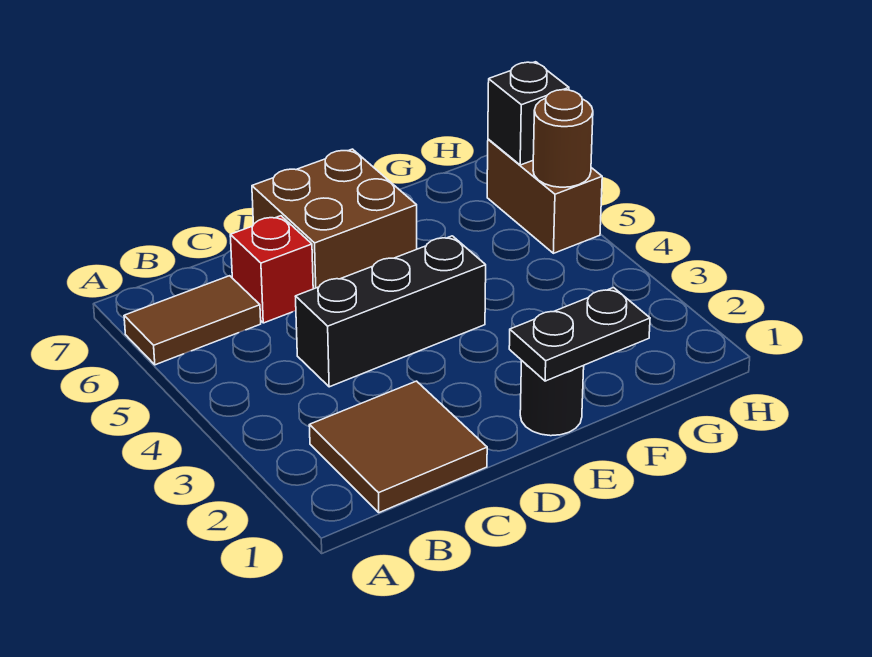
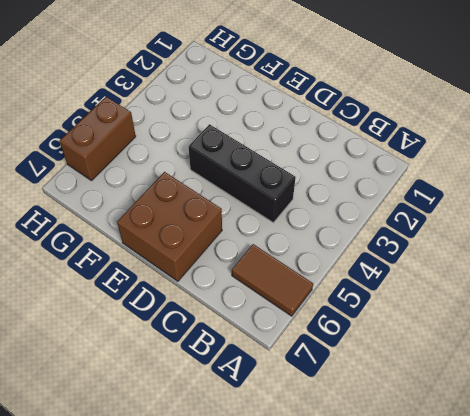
none -> brown tile B1:C2 level 1
none -> red brick C6 level 1

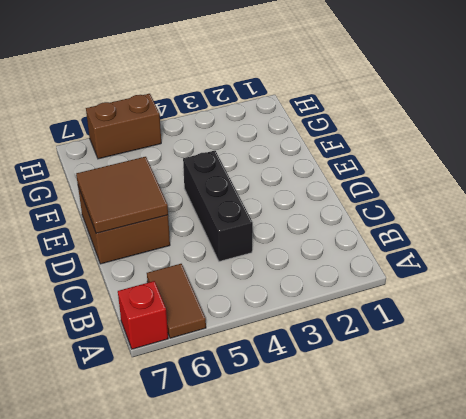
red brick A7 level 1 -> red brick C6 level 1
brown tile D6:E7 level 2 -> brown tile B1:C2 level 1
none -> black round brick E1 level 1
none -> black plate E1:F1 level 2

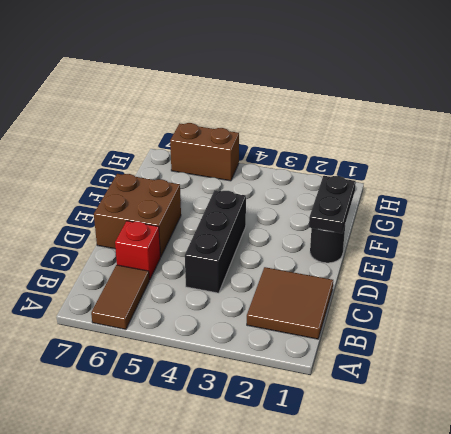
none -> brown round brick H5 level 2
none -> black brick H6 level 2

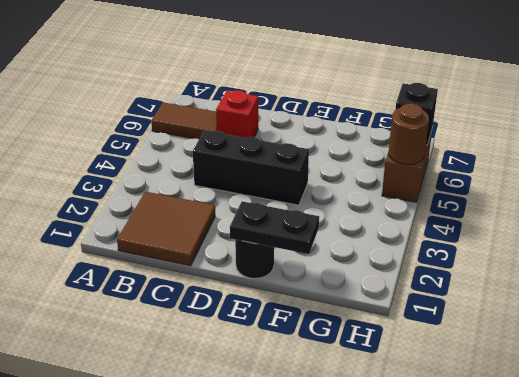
none -> brown brick D6:E7 level 1

